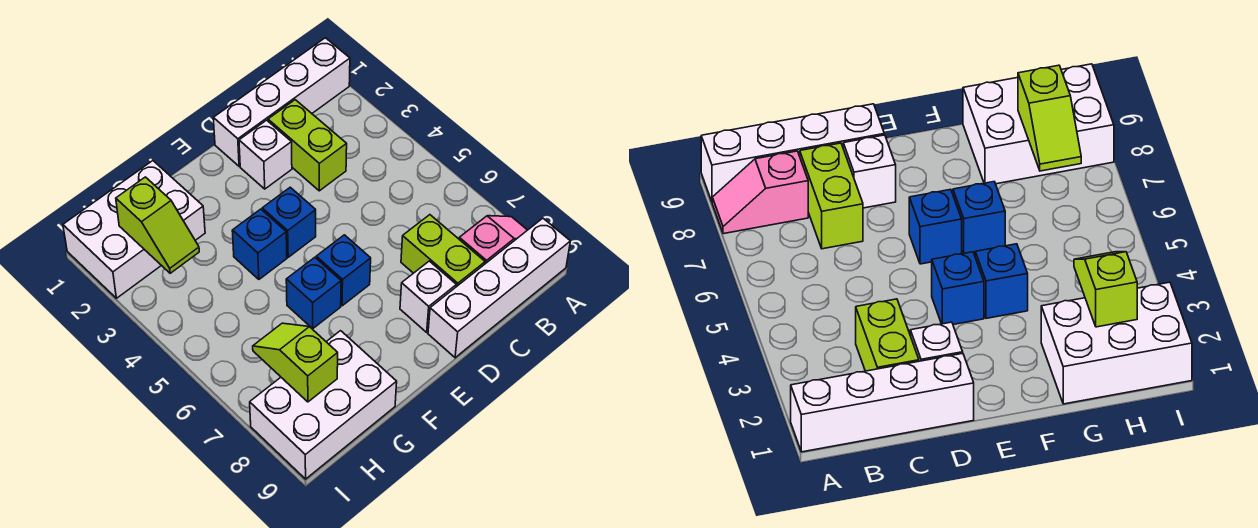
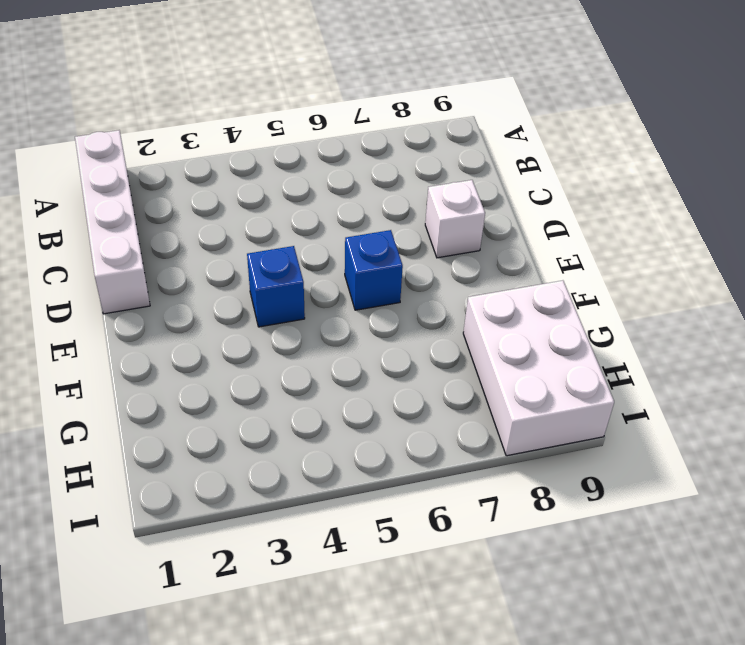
none -> pink slope A8:B8 level 1 top B
none -> white brick A9:D9 level 1
none -> lime brick C2:C3 level 1

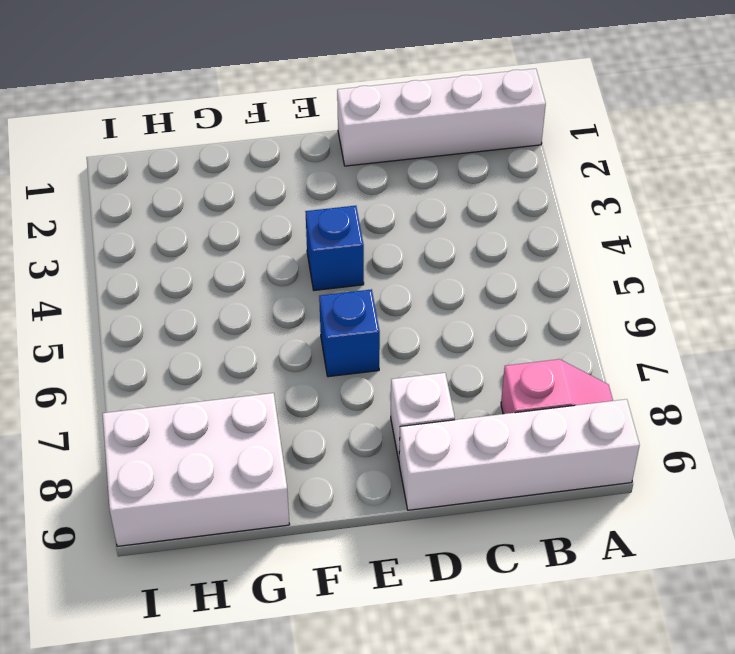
none -> lime brick C2:C3 level 1
none -> lime brick C7:C8 level 1
none -> white brick D2 level 1

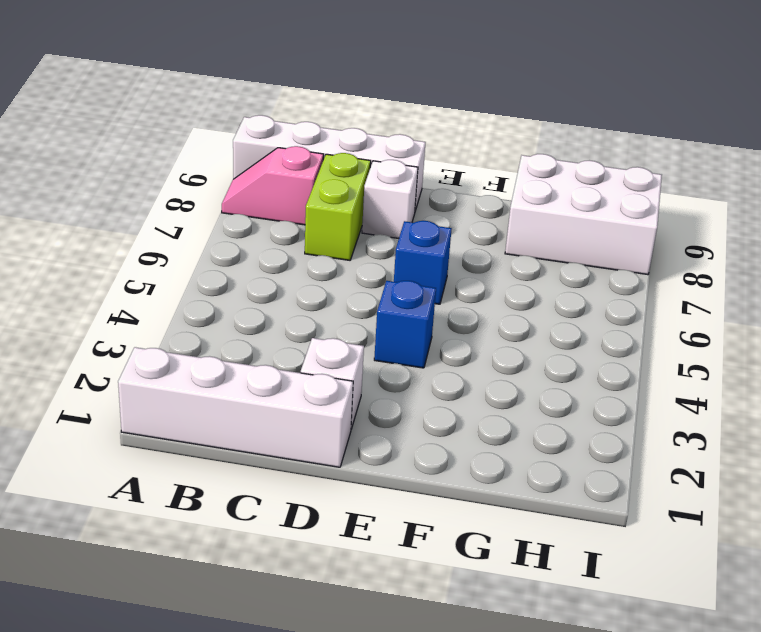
none -> lime brick C2:C3 level 1
none -> blue brick F4 level 1
none -> blue brick F6 level 1

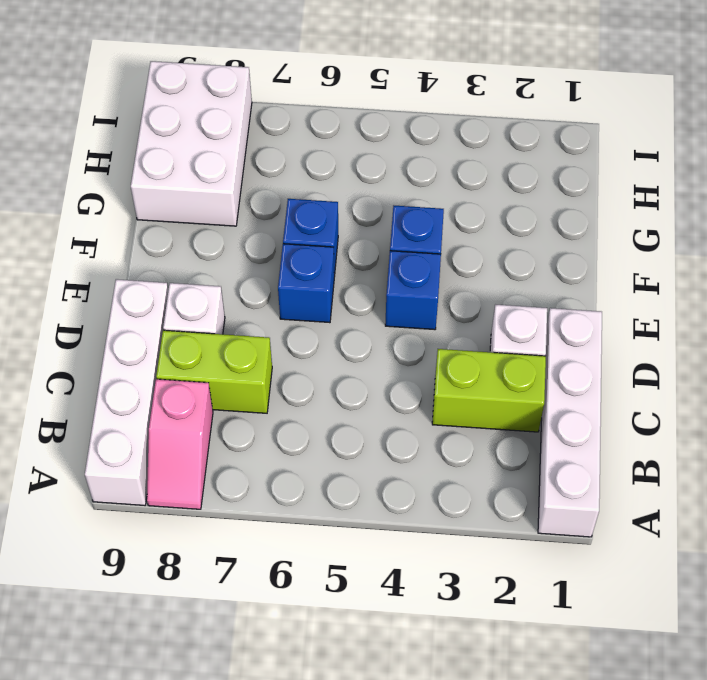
none -> white brick G1:I2 level 1
none -> lime slope H2:H3 level 2 top 2
none -> lime slope H7:H8 level 2 top 8

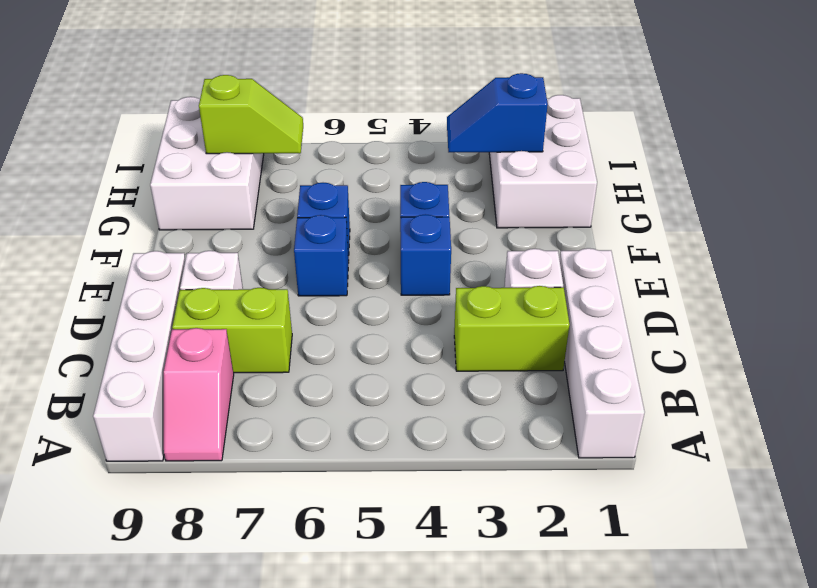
blue slope H2:H3 level 2 top 2 -> lime slope H2:H3 level 2 top 2

